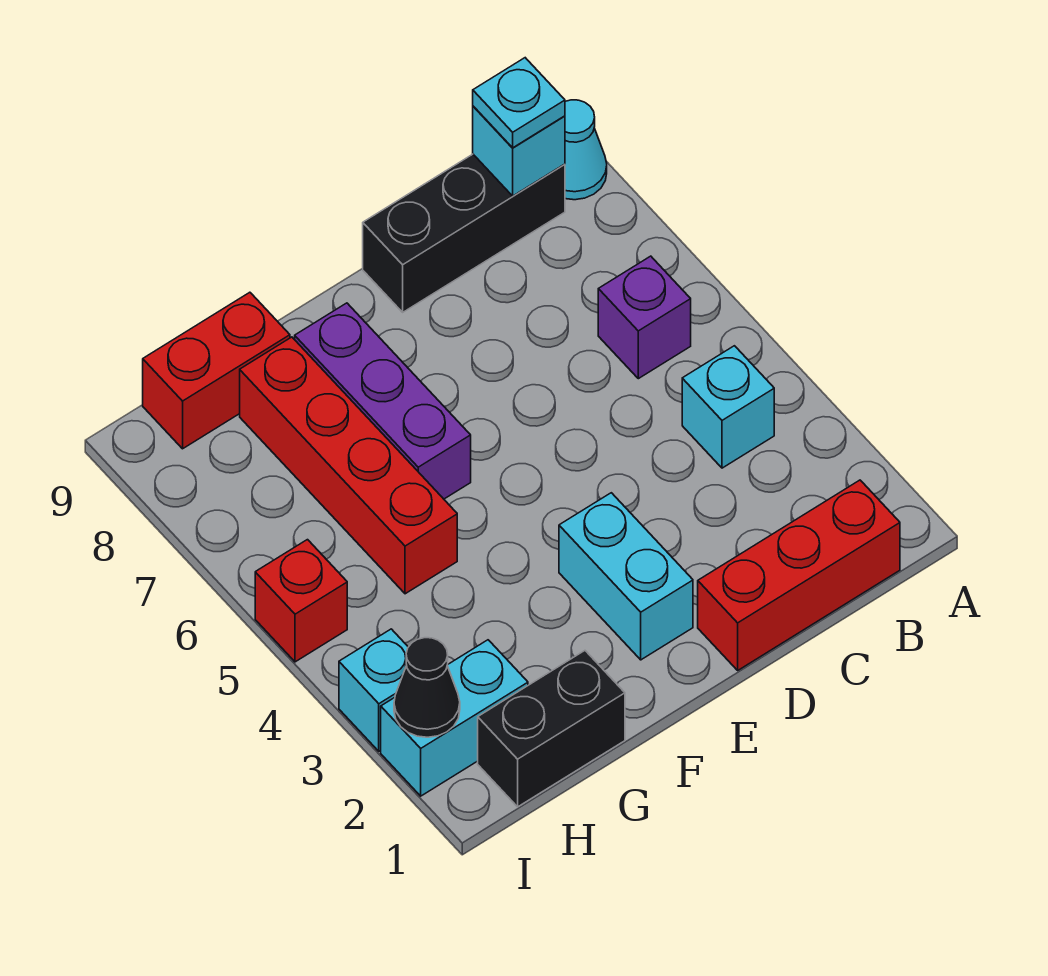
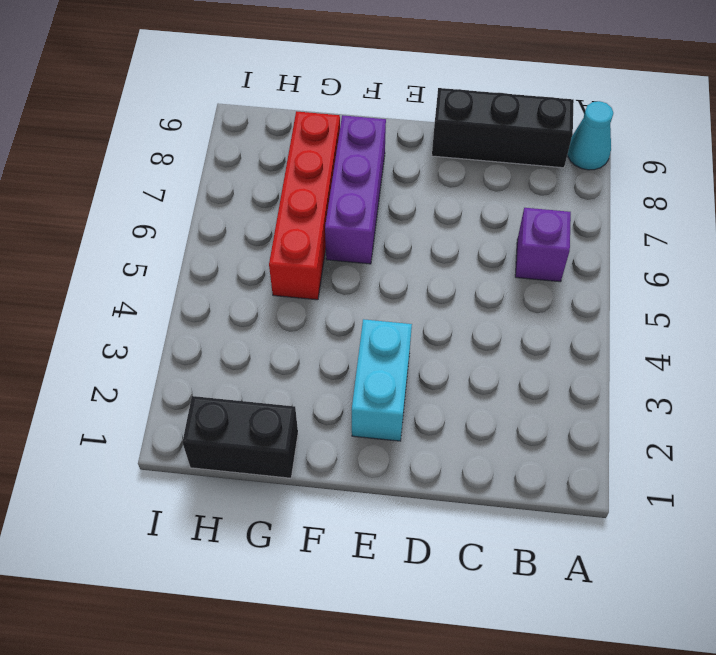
none -> red brick B1:D1 level 1
none -> cyan brick B4 level 1
none -> red brick G9:H9 level 1

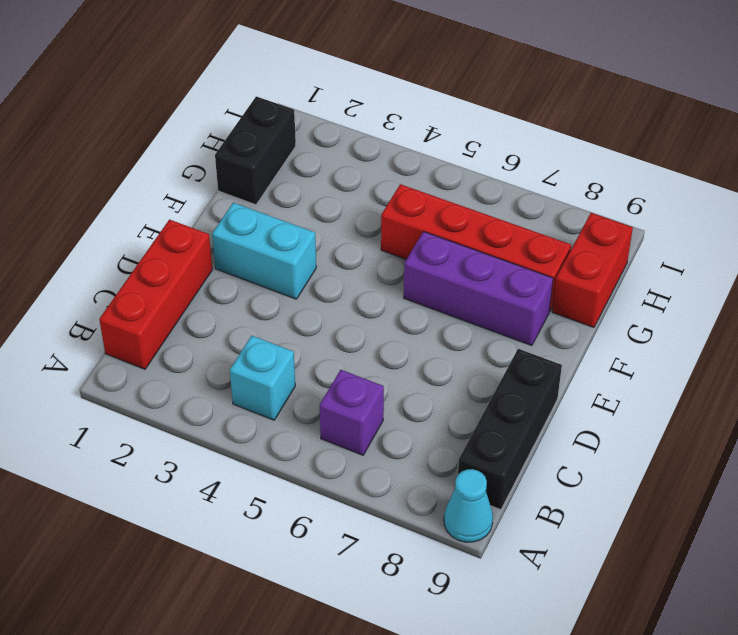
none -> cyan brick H2:I2 level 1
none -> cyan brick I3 level 1
none -> red brick I5 level 1

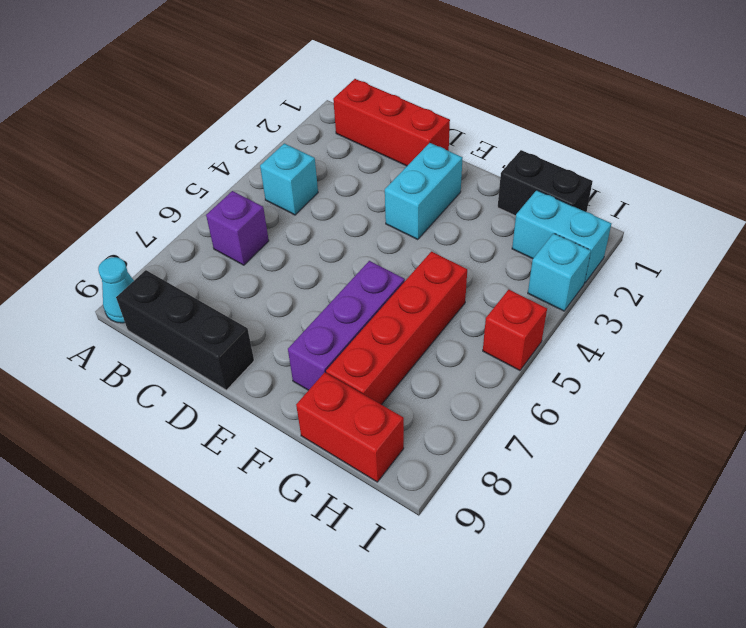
none -> cyan brick B9 level 2
none -> black cone I2 level 2
none -> cyan plate B9 level 3

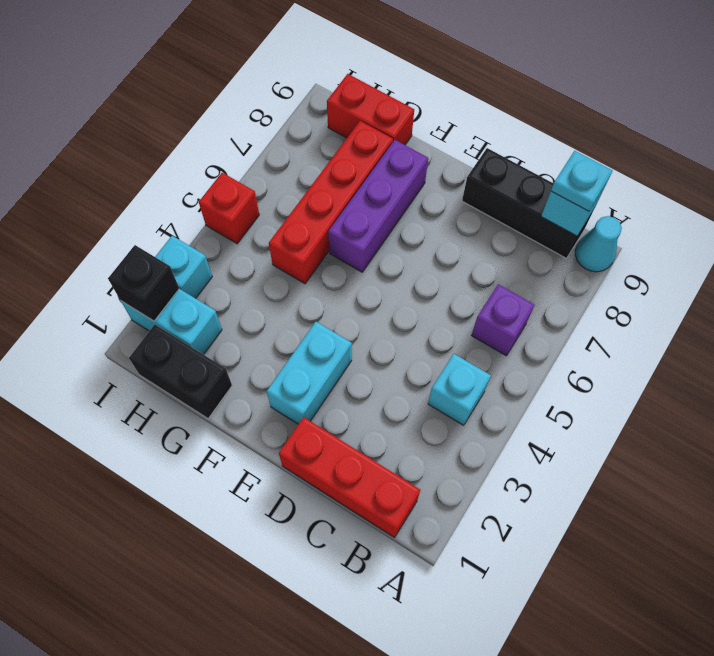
black brick I2 level 2 -> black cone I2 level 2

